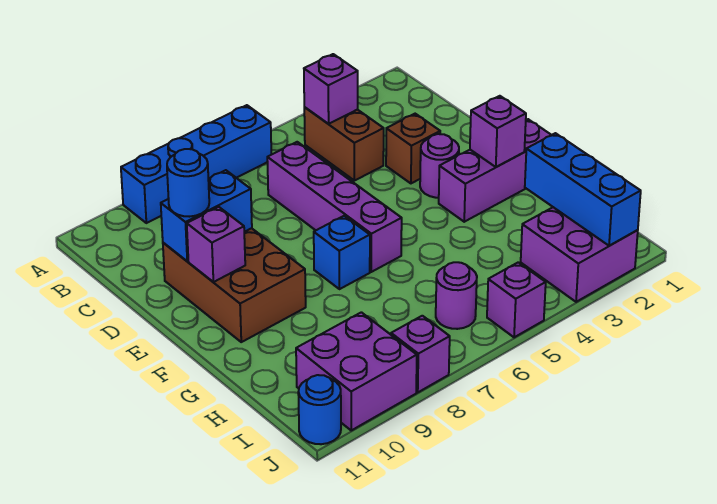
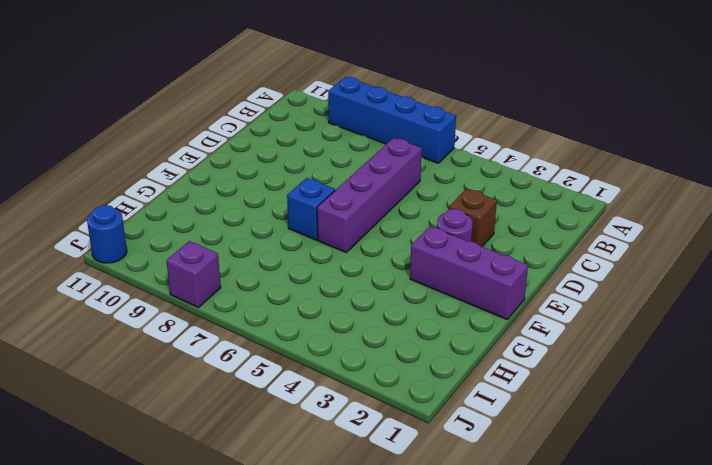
none -> brown brick B4:C4 level 1
none -> brown brick D9:F10 level 1
none -> purple brick I2:J3 level 1

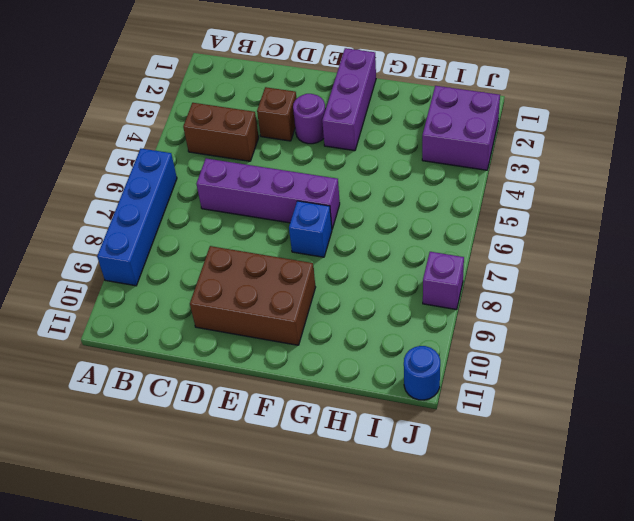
none -> purple round brick I6 level 1
none -> purple brick I9:J10 level 1
none -> purple brick J5 level 1

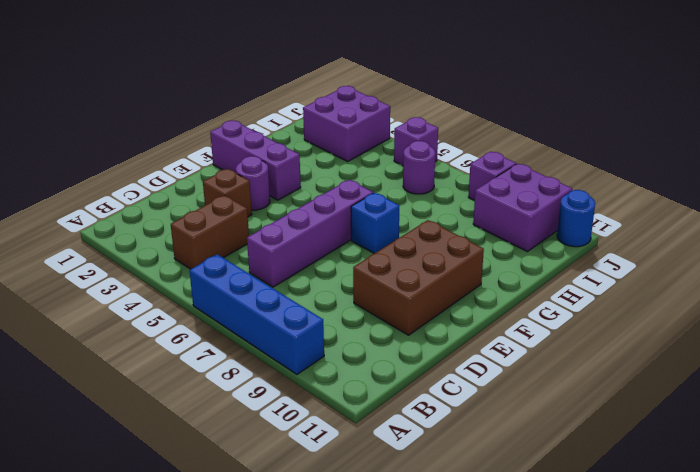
none -> purple brick B4 level 2
none -> blue brick D9:D10 level 2
none -> purple brick E10 level 2

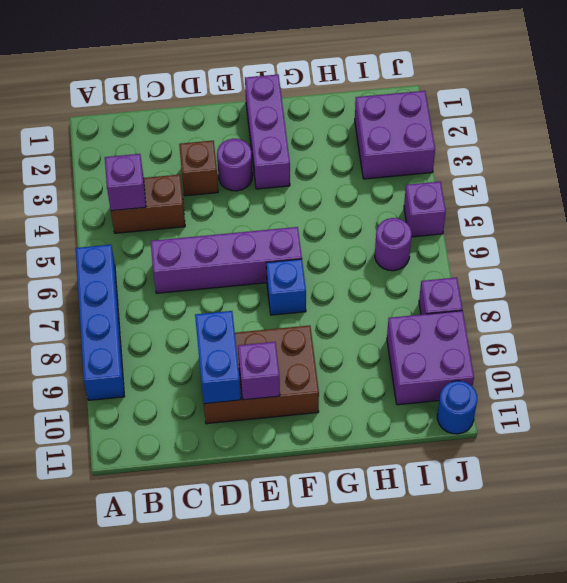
none -> purple brick F2 level 2
none -> blue brick H2:J2 level 2
none -> blue round brick D10 level 3

